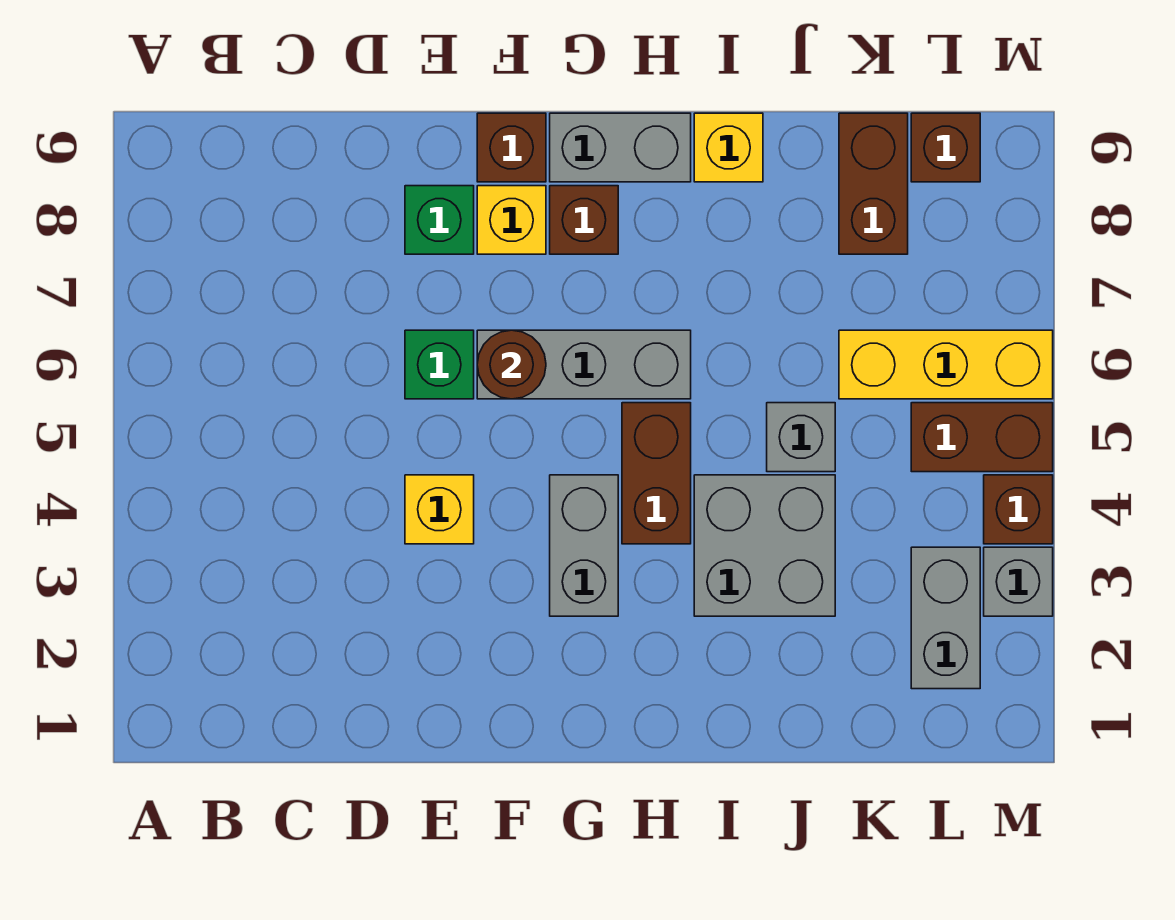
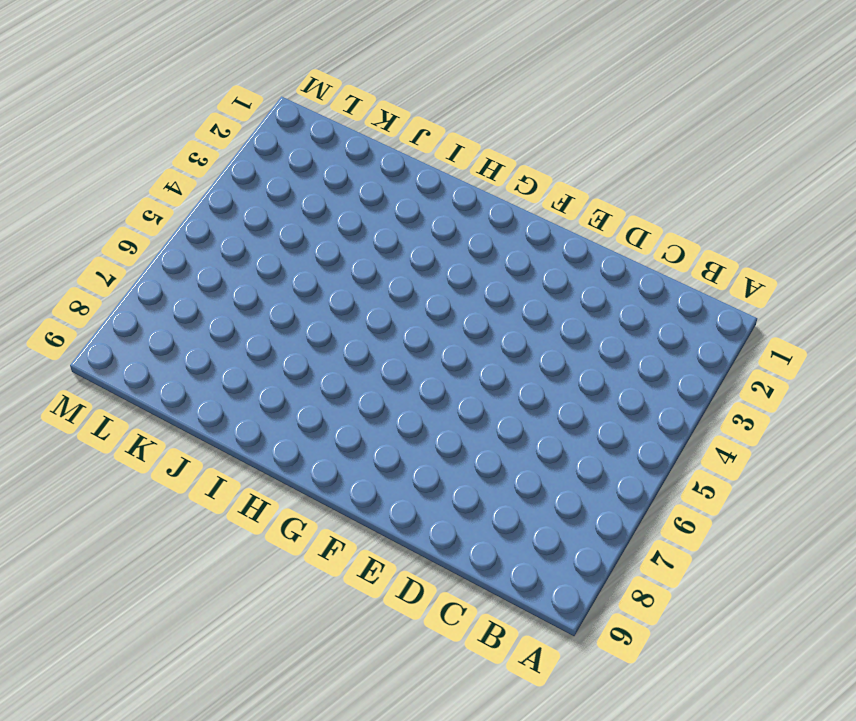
none -> yellow brick E4 level 1
none -> green brick E6 level 1
none -> green brick E8 level 1

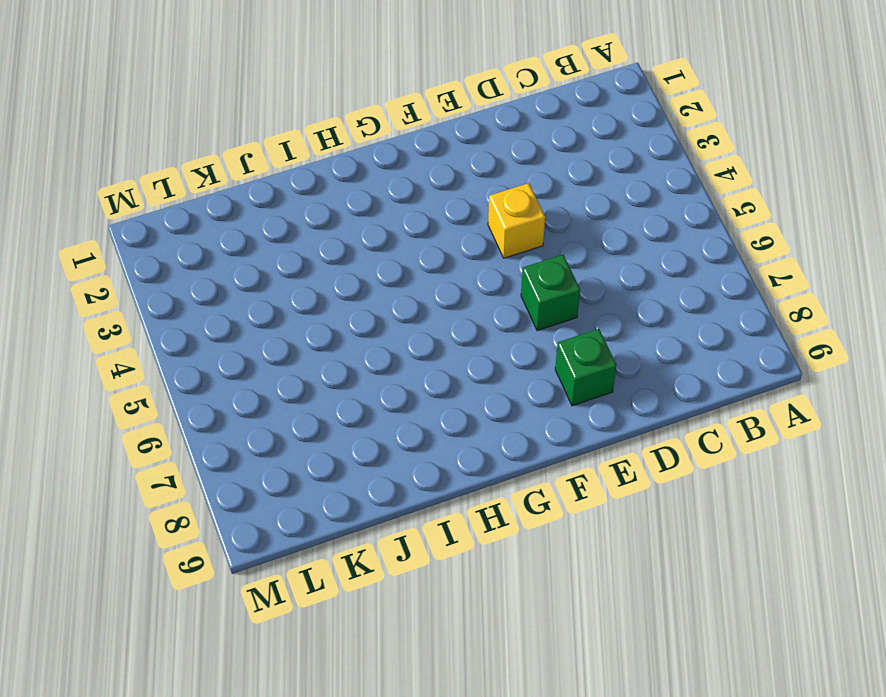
none -> grey brick F6:H6 level 1
none -> yellow brick F8 level 1
none -> brown brick F9 level 1

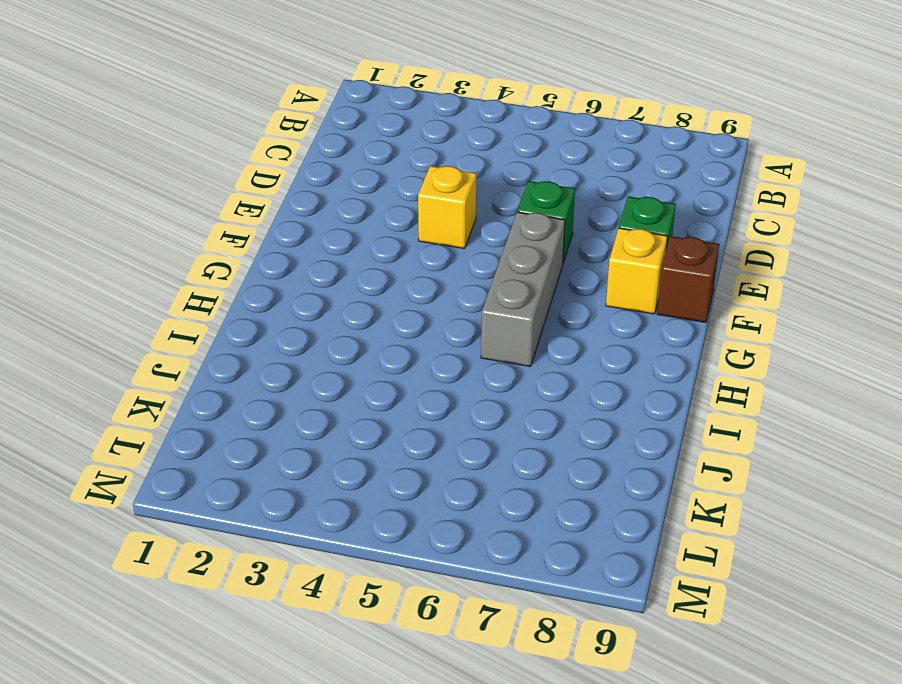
none -> grey brick G3:G4 level 1
none -> brown brick G8 level 1
none -> grey brick G9:H9 level 1

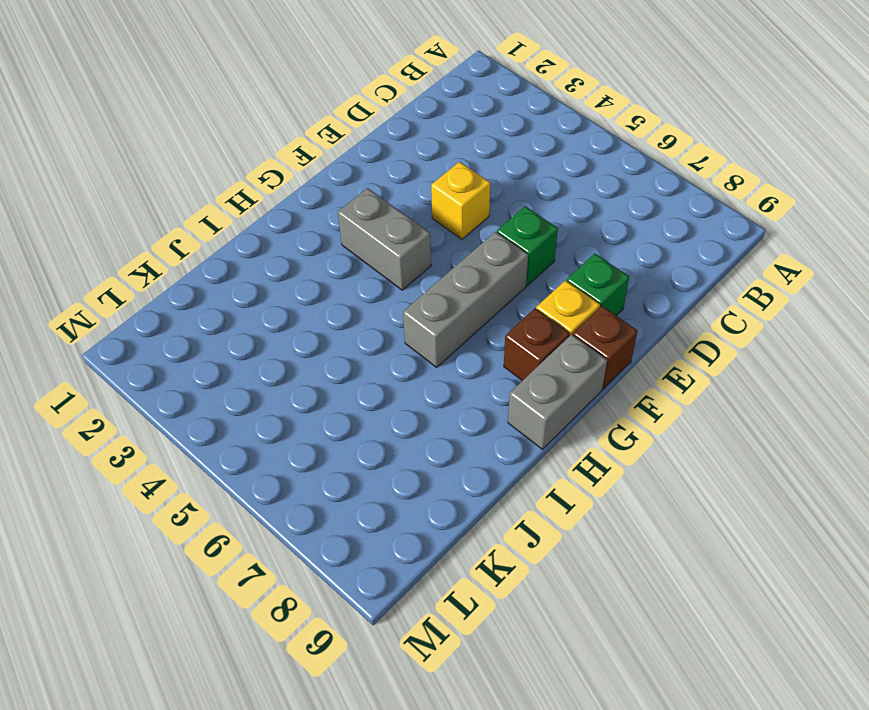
none -> brown brick H4:H5 level 1
none -> grey brick I3:J4 level 1
none -> yellow brick I9 level 1

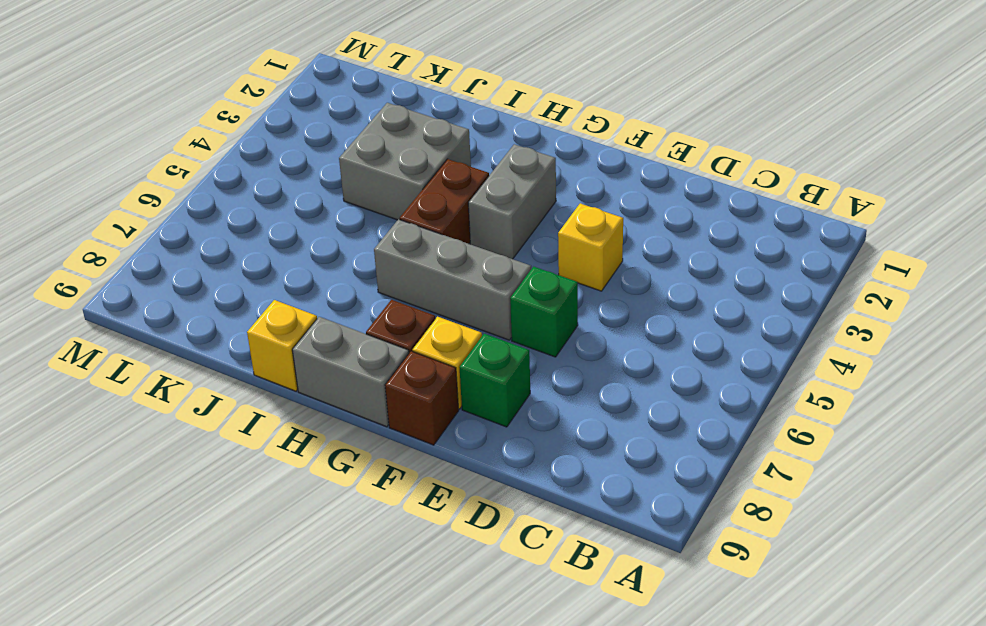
none -> grey brick J5 level 1
none -> yellow brick K6:M6 level 1
none -> brown brick K8:K9 level 1

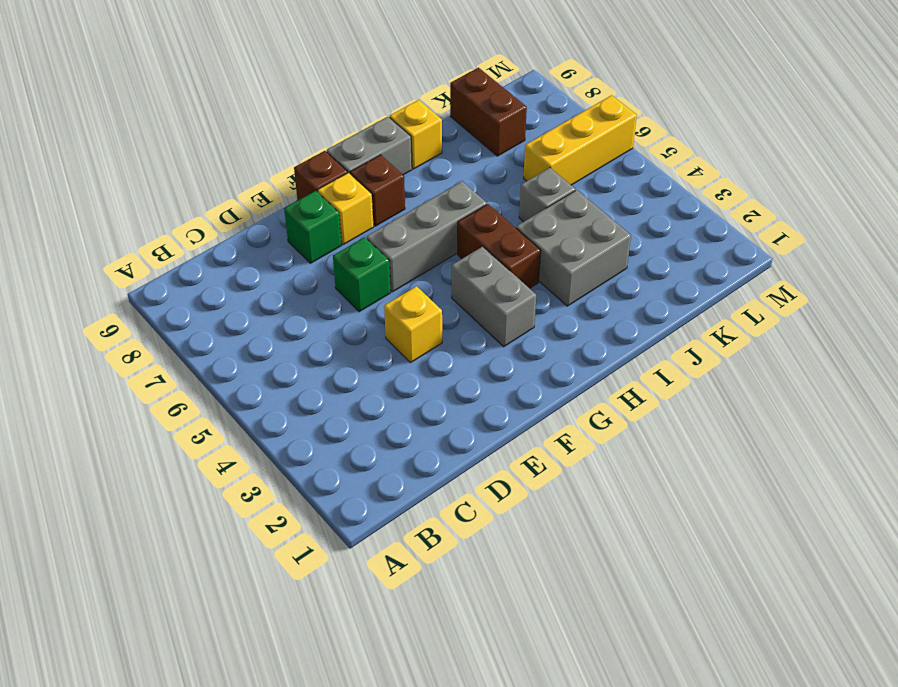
none -> grey brick L2:L3 level 1
none -> brown brick L5:M5 level 1
none -> brown brick L9 level 1

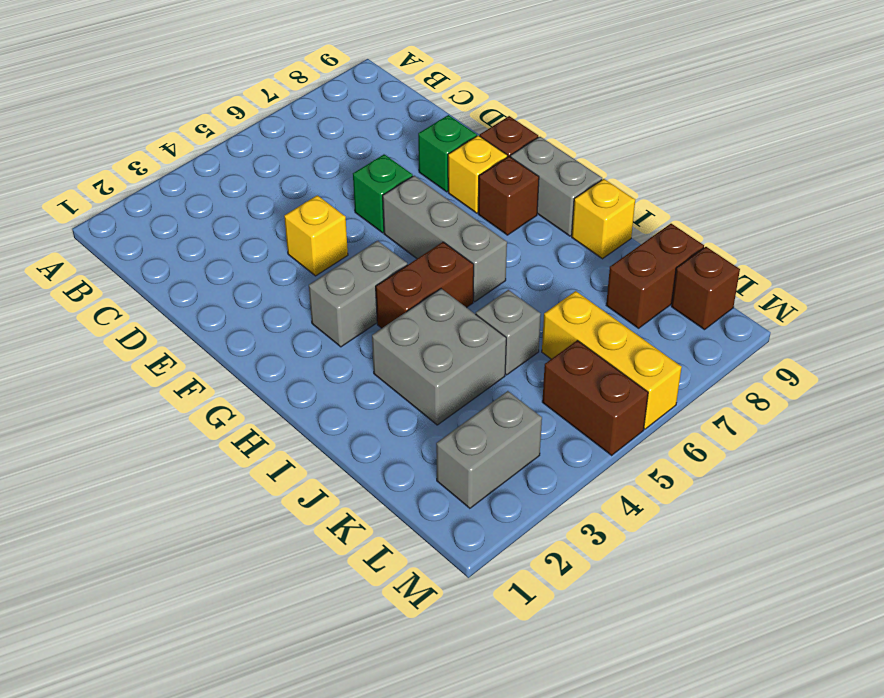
none -> grey brick M3 level 1
none -> brown brick M4 level 1
none -> brown round brick F6 level 2

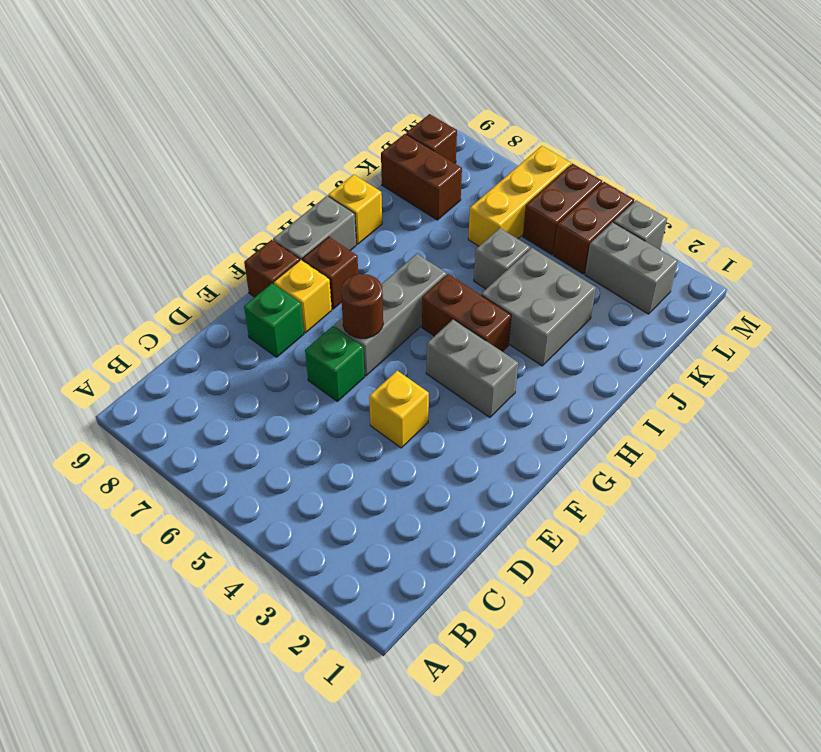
brown brick L4:M4 level 1 -> brown brick M4 level 1

